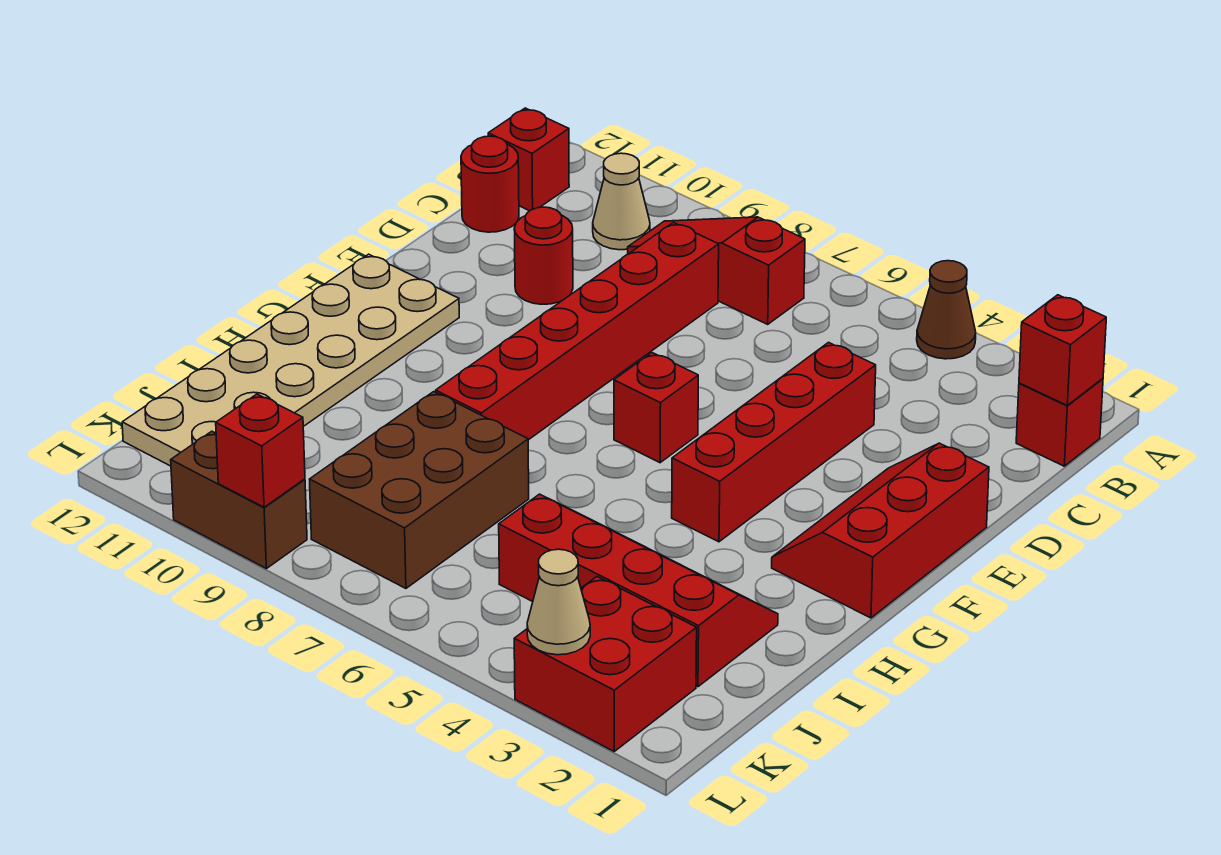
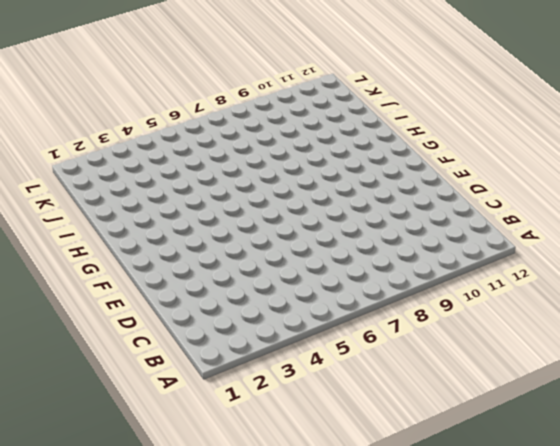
none -> brown cone A4 level 1
none -> red brick B1 level 1
none -> red slope B7:B9 level 1 top 7

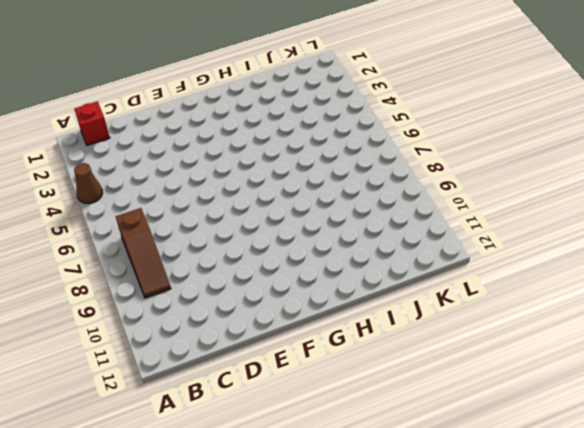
brown slope B7:B9 level 1 top 7 -> red slope B7:B9 level 1 top 7
none -> tan cone B10 level 1
none -> red brick B12 level 1
none -> red brick C8:H8 level 1

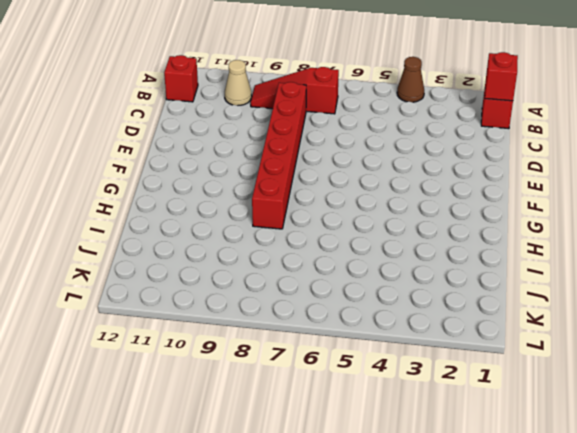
none -> red round brick C12 level 1
none -> red brick D4:G4 level 1
none -> red round brick D10 level 1

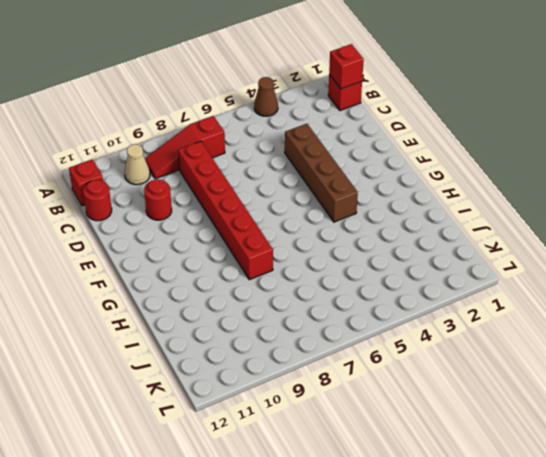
brown brick D4:G4 level 1 -> red brick D4:G4 level 1
none -> red slope E1:G2 level 1 top 1
none -> red brick F6 level 1
none -> tan plate F11:K12 level 1

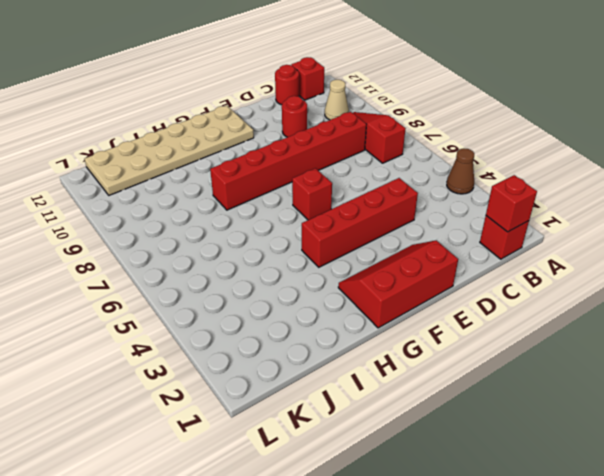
none -> red slope I2:J5 level 1 top J
none -> brown brick I7:K8 level 1
none -> red brick K2:L3 level 1

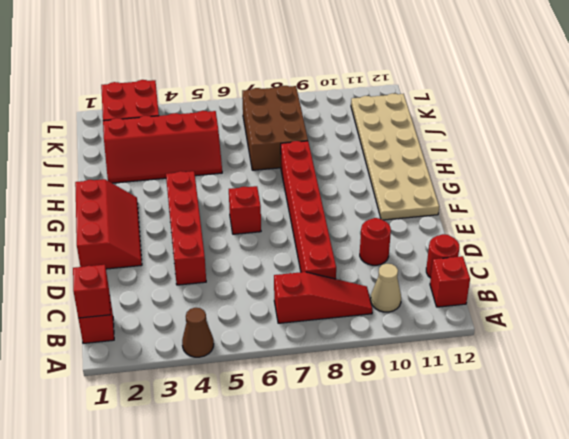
none -> brown brick L9:L10 level 1
none -> tan cone L3 level 2
none -> red brick L9 level 2

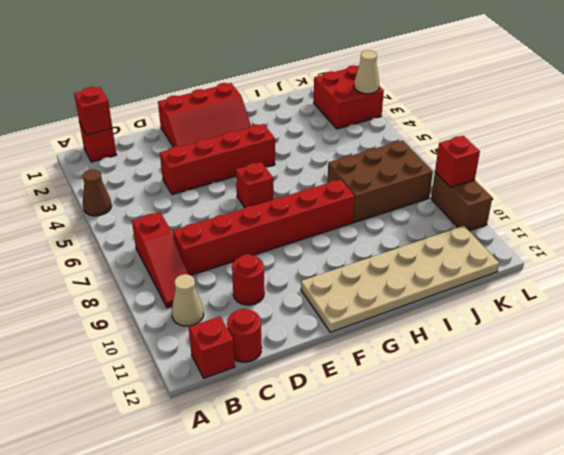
none -> red slope I2:J5 level 1 top J

